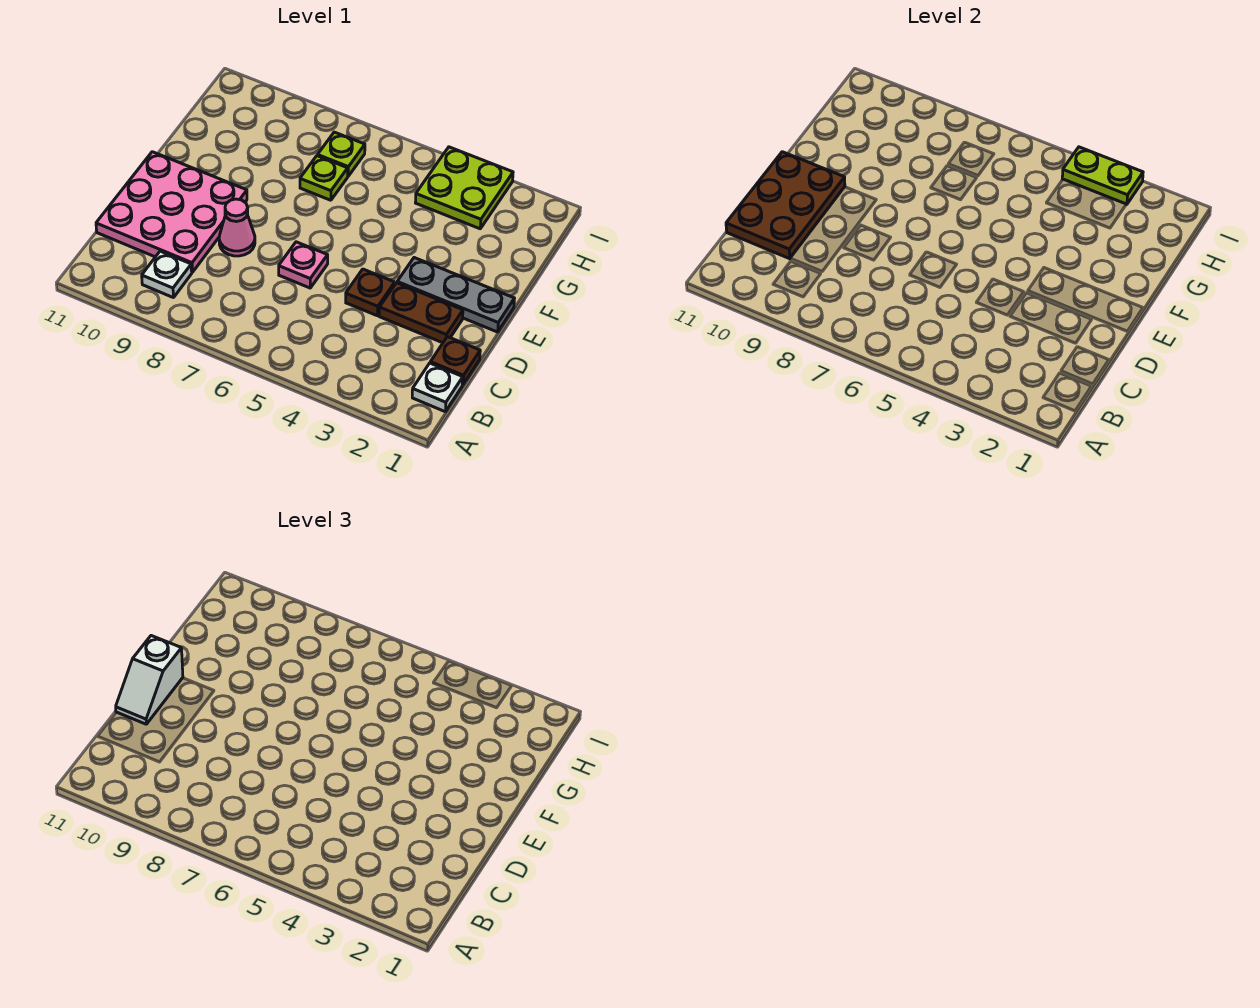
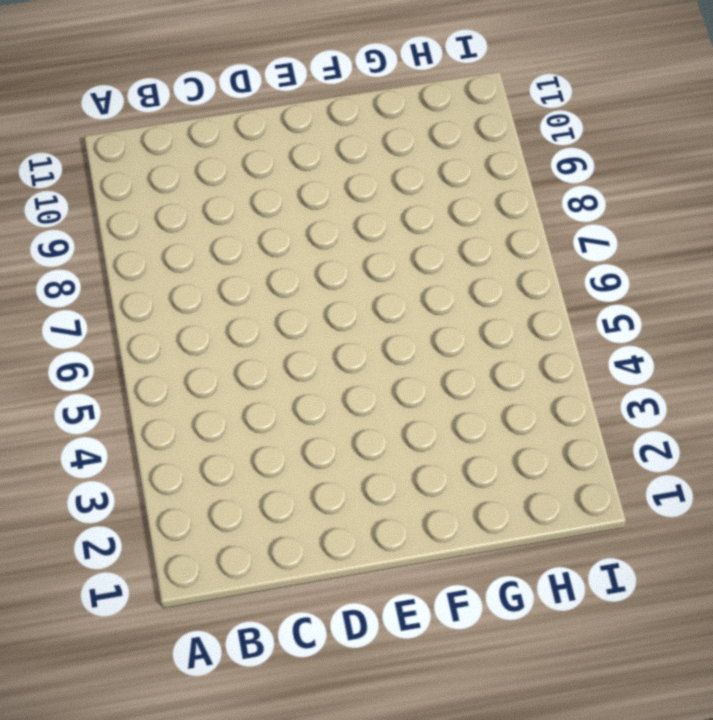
none -> white plate B1 level 1
none -> white plate B9 level 1
none -> brown plate C1 level 1

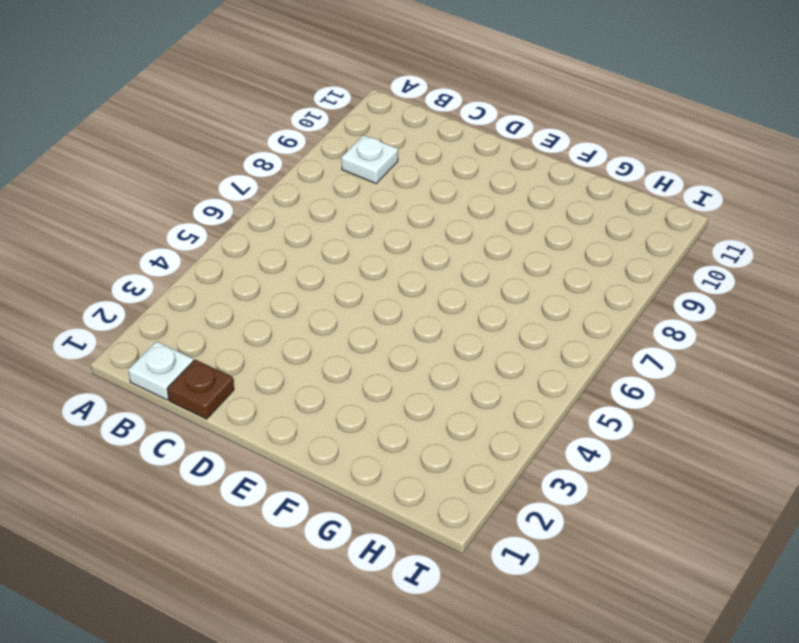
none -> pink plate C9:E11 level 1
none -> brown plate D2:D3 level 1
none -> brown plate D4 level 1

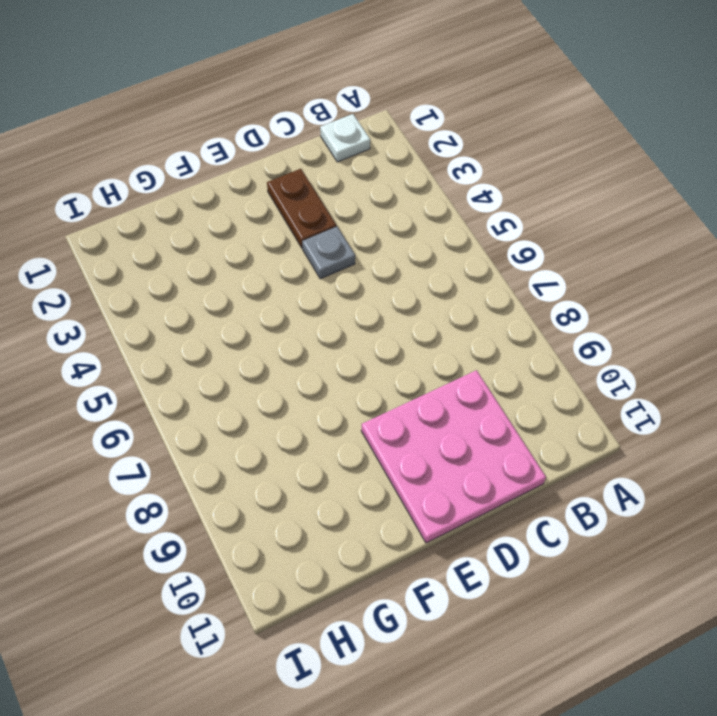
grey plate D4 level 1 -> brown plate D4 level 1
none -> white plate B9 level 1
none -> brown plate C1 level 1
none -> pink plate D6 level 1

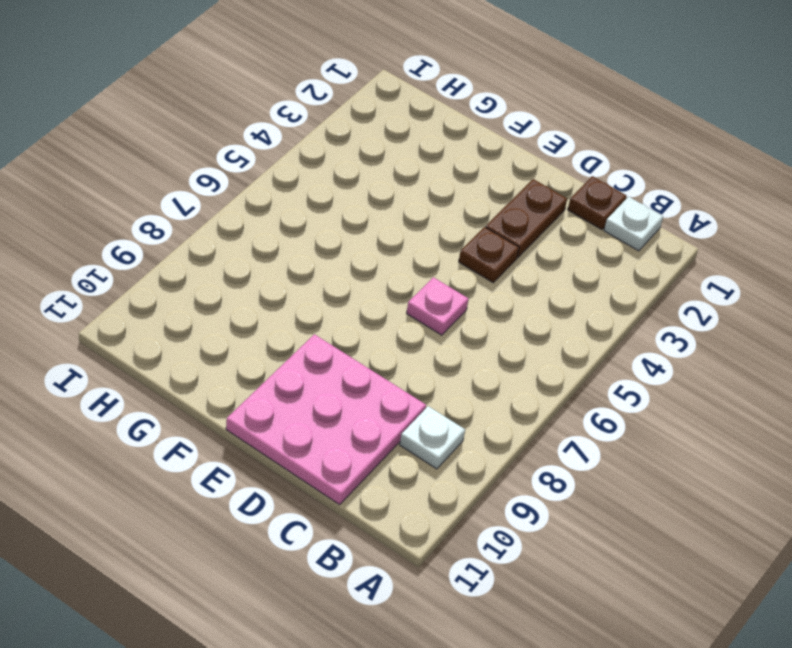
none -> pink cone D8 level 1
none -> grey plate E1:E3 level 1
none -> lime plate G7 level 1

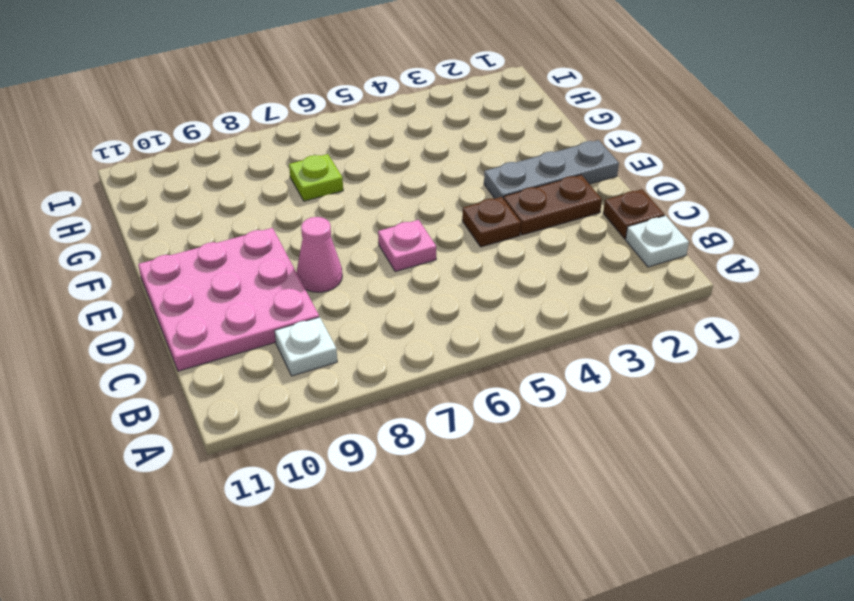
none -> lime plate H3:I4 level 1
none -> lime plate H7 level 1
none -> brown plate C10:E11 level 2

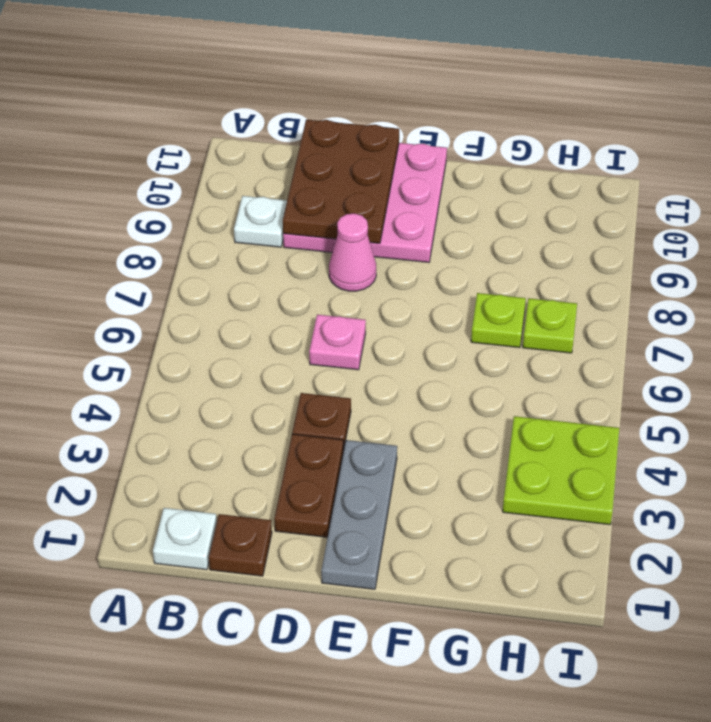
brown plate C9:D11 level 2 -> brown plate C10:E11 level 2
none -> lime plate I3:I4 level 2
none -> white slope D11:E11 level 3 top E

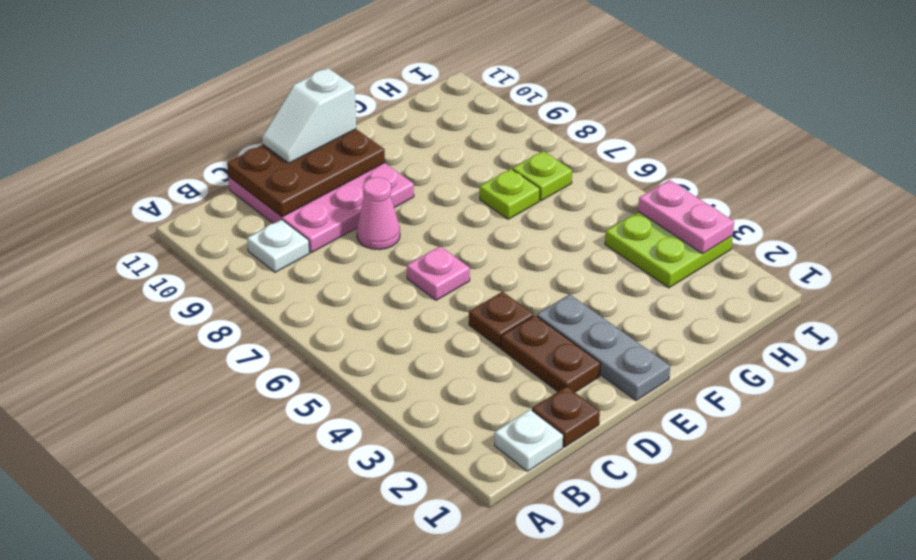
pink plate I3:I4 level 2 -> lime plate I3:I4 level 2

